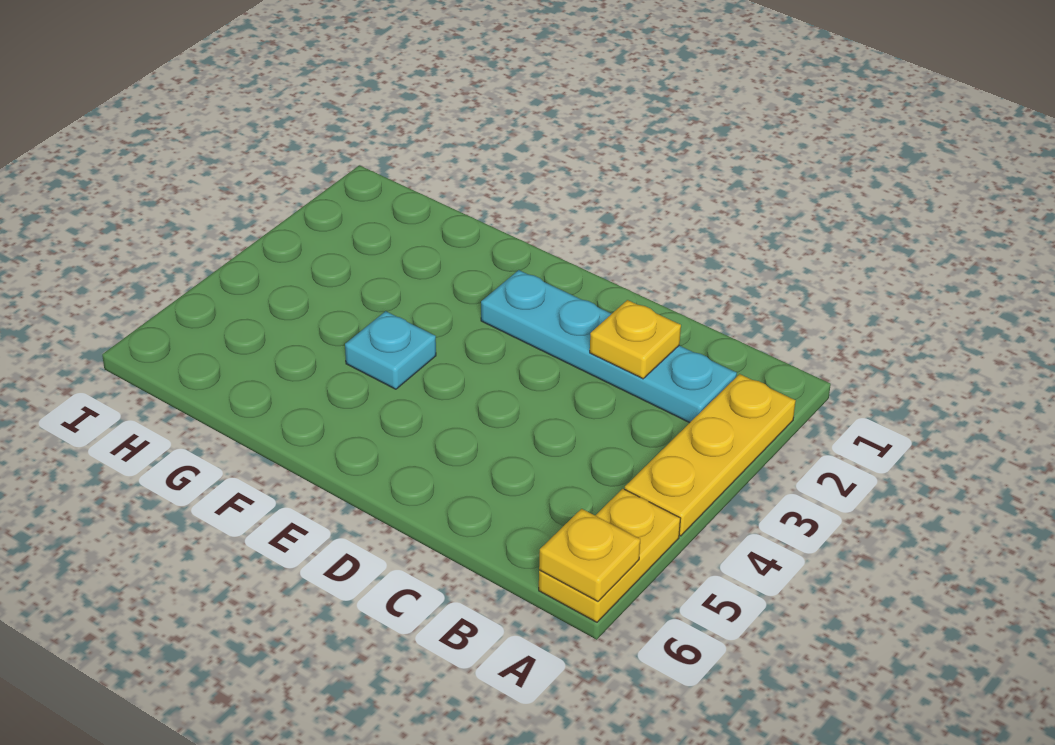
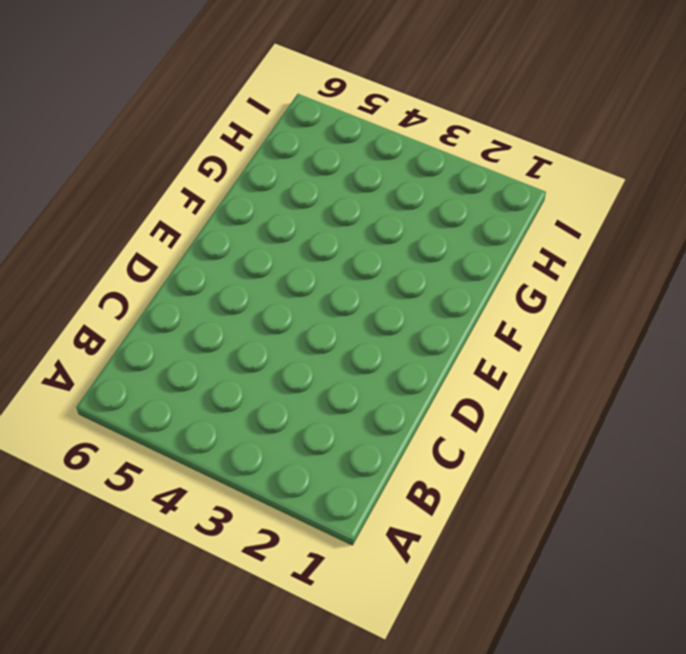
none -> yellow plate A2:A4 level 1
none -> yellow plate A5:A6 level 1

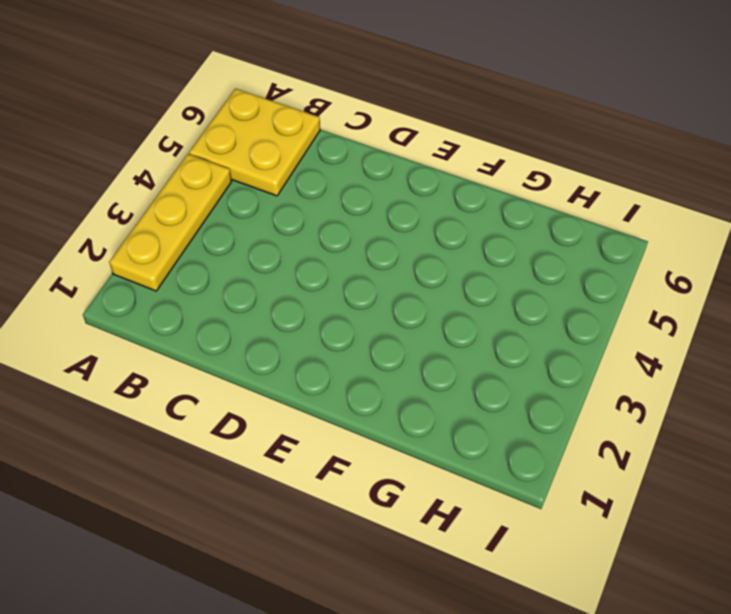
yellow plate A5:B6 level 1 -> yellow plate A5:A6 level 1
none -> cyan plate B2:E2 level 1
none -> cyan plate F4 level 1

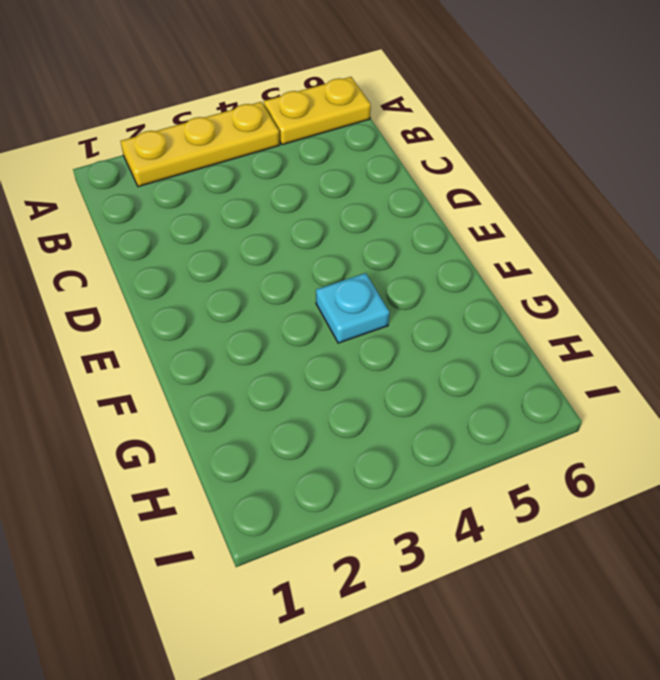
none -> cyan plate B2:E2 level 1
none -> yellow plate A6 level 2

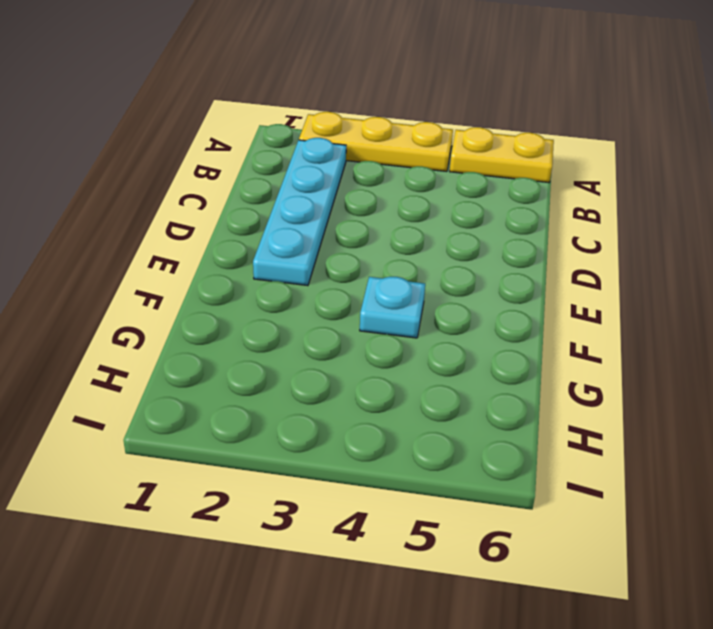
none -> yellow plate A6 level 2
none -> yellow plate C2 level 2

